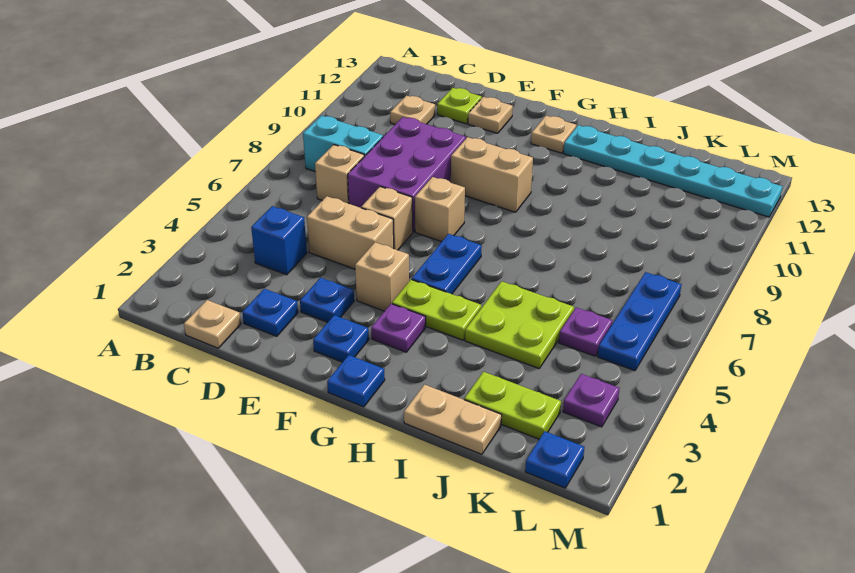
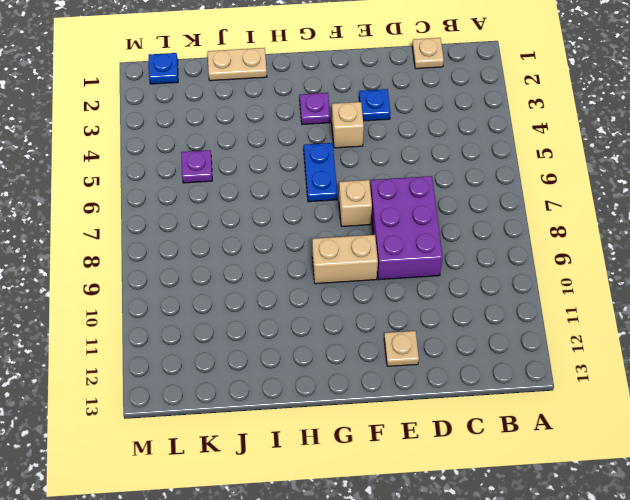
none -> cyan brick B8:C8 level 1
none -> blue brick C4 level 1
none -> tan brick C7 level 1

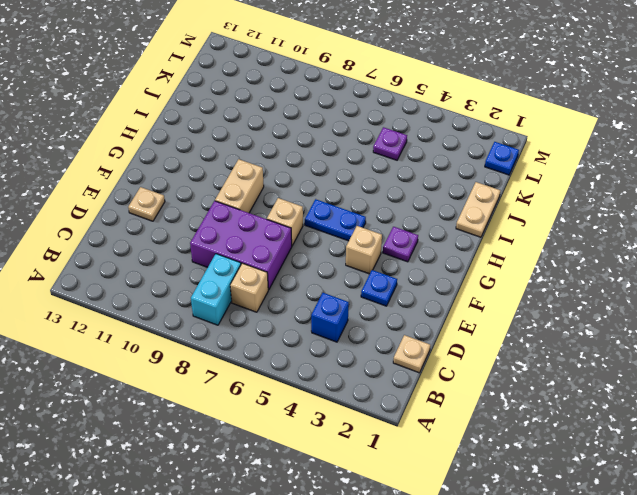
none -> tan plate C11 level 1
none -> blue plate D2 level 1
none -> tan brick D5:E5 level 1

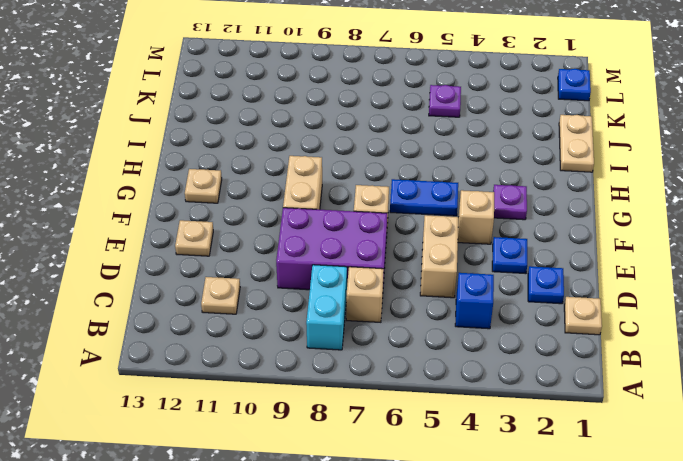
none -> lime plate D12 level 1
none -> tan brick E6 level 1
none -> blue plate F2 level 1

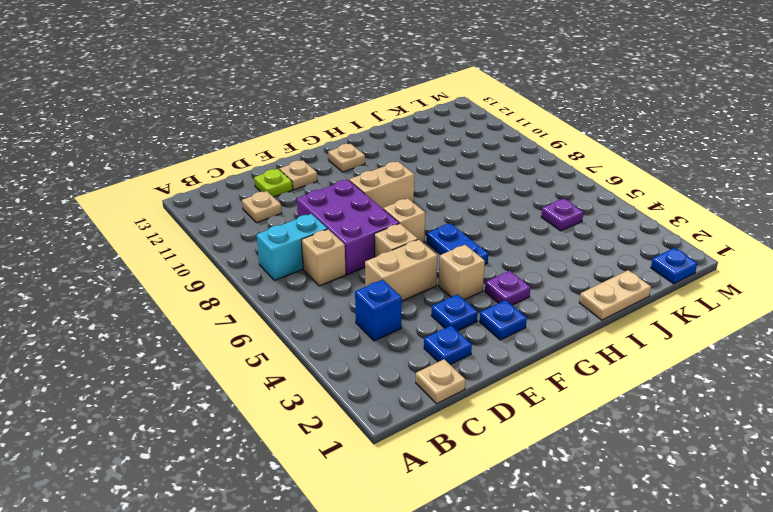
none -> blue plate G1 level 1
none -> lime plate G4:H4 level 1
none -> cyan plate H12:M12 level 1

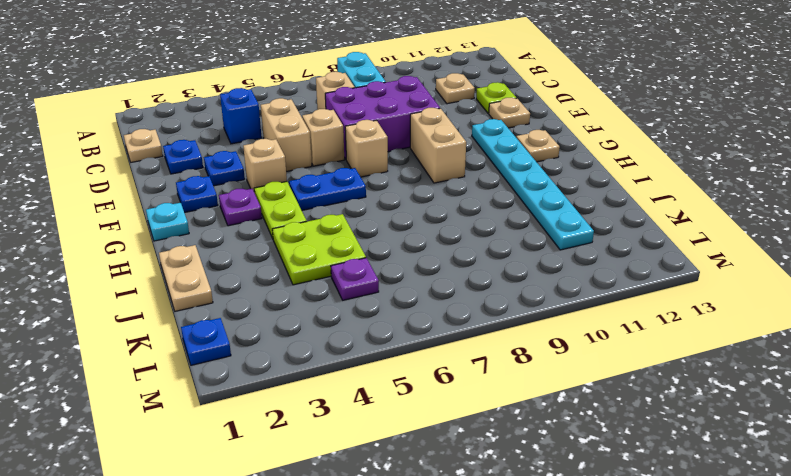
cyan plate F11:K11 level 1 -> cyan plate H12:M12 level 1
cyan plate G1 level 1 -> blue plate G1 level 1
none -> lime plate J2:K2 level 1
none -> purple plate L3 level 1
none -> blue plate L5:L7 level 1

